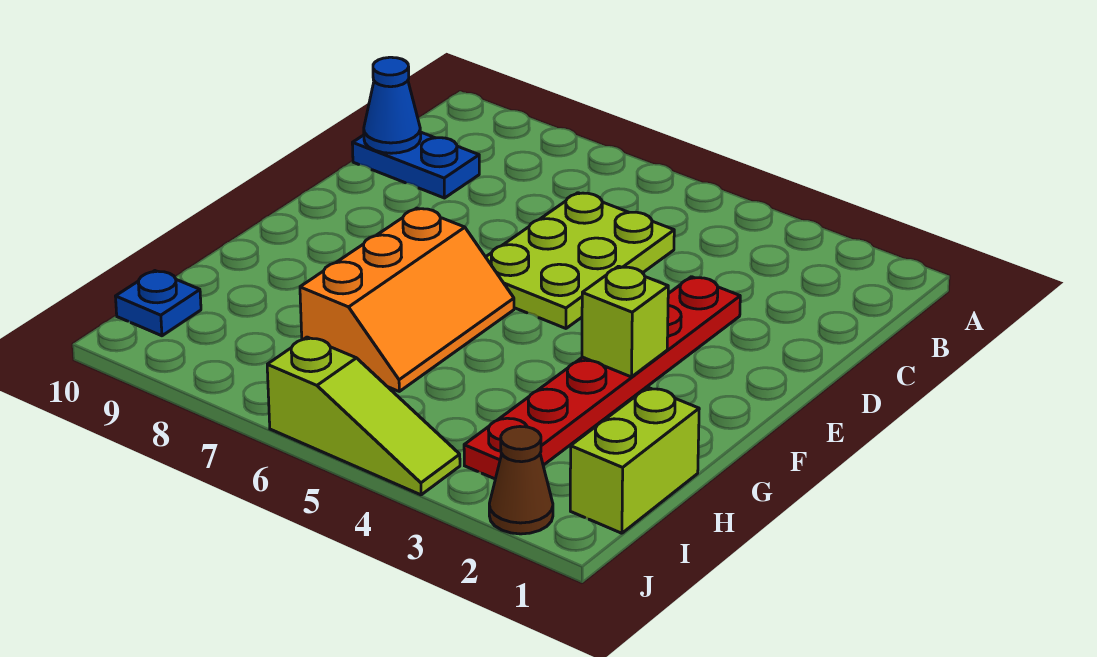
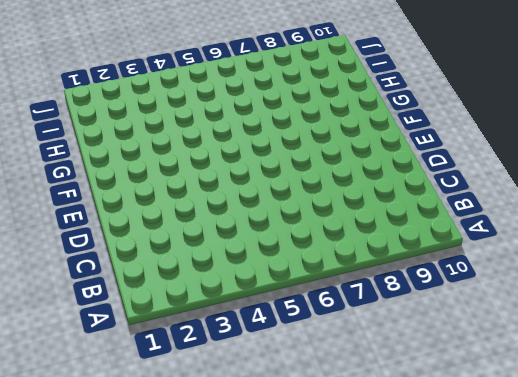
none -> lime plate C5:E6 level 1
none -> blue plate C9:C10 level 1

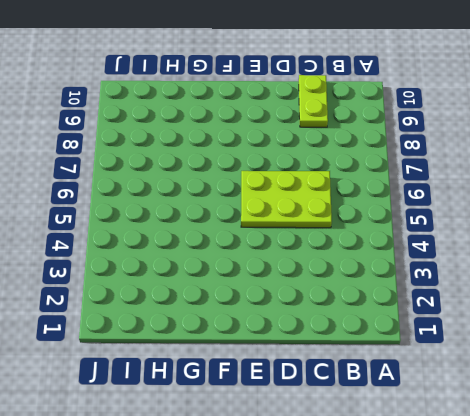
lime plate C9:C10 level 1 -> blue plate C9:C10 level 1
none -> red plate D3:I3 level 1
none -> orange slope F6:H7 level 1 top 7

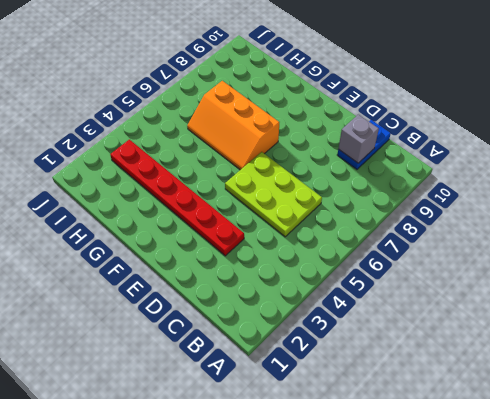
grey brick C9 level 2 -> none
none -> lime brick H1:I1 level 1
none -> blue plate I10 level 1

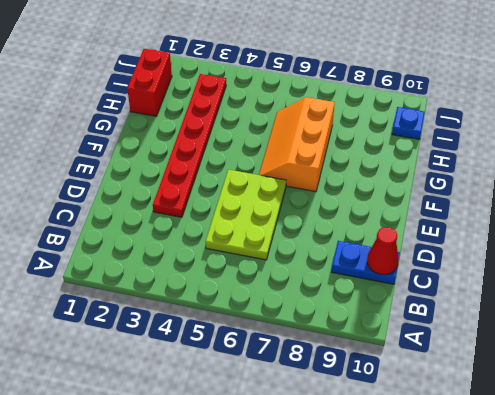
red cone C10 level 2 -> blue cone C10 level 2
red brick H1:I1 level 1 -> lime brick H1:I1 level 1
none -> brown cone J2 level 1
none -> lime slope J4:J6 level 1 top 6

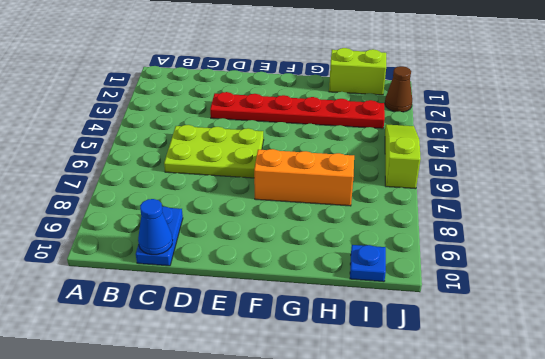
none -> lime brick F3 level 2

